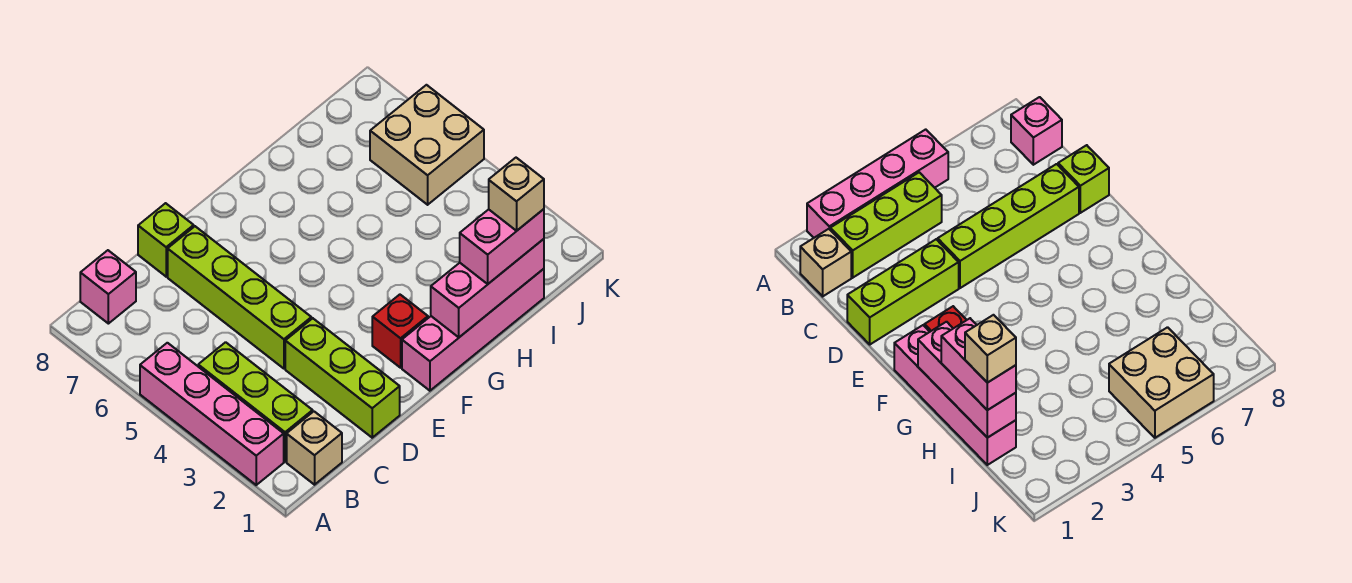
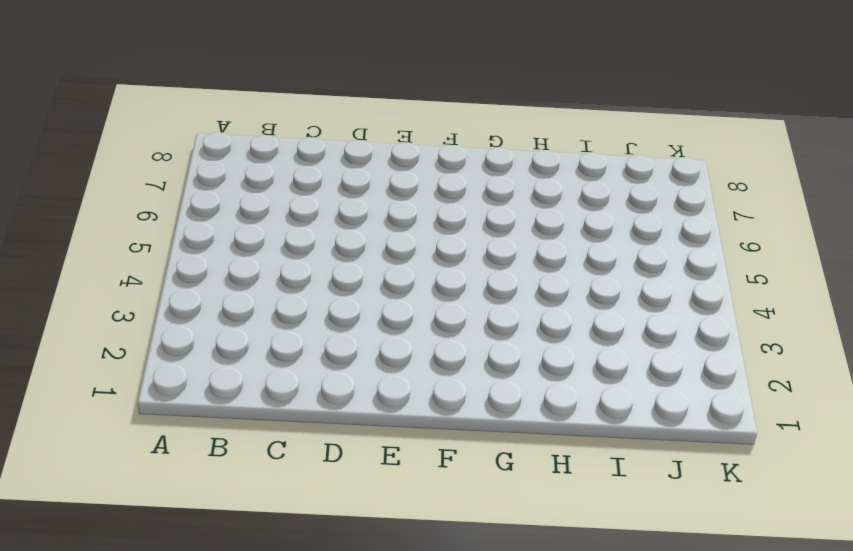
none -> pink brick A2:A5 level 1
none -> tan brick B1 level 1
none -> lime brick B2:B4 level 1

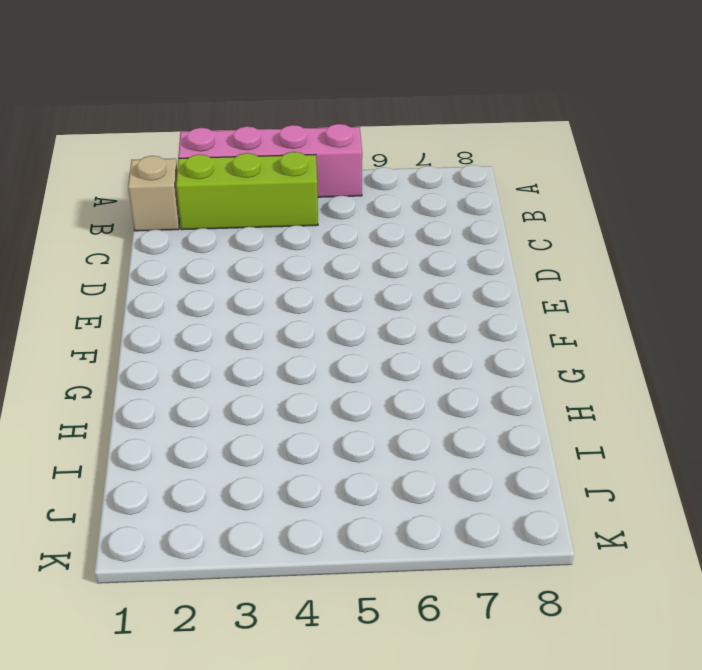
none -> pink brick B8 level 1
none -> lime brick D1:D3 level 1
none -> lime brick D4:D7 level 1

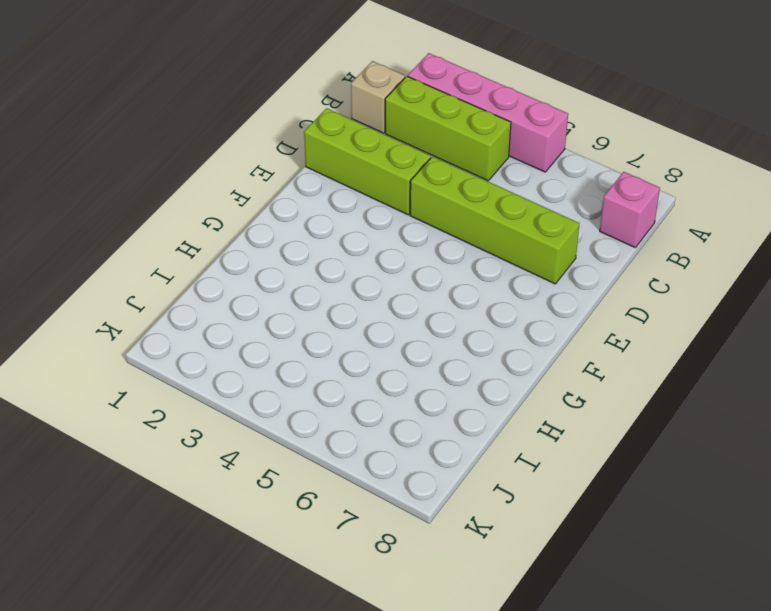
none -> lime brick D8 level 1
none -> pink brick F1:I1 level 1
none -> red brick F2 level 1

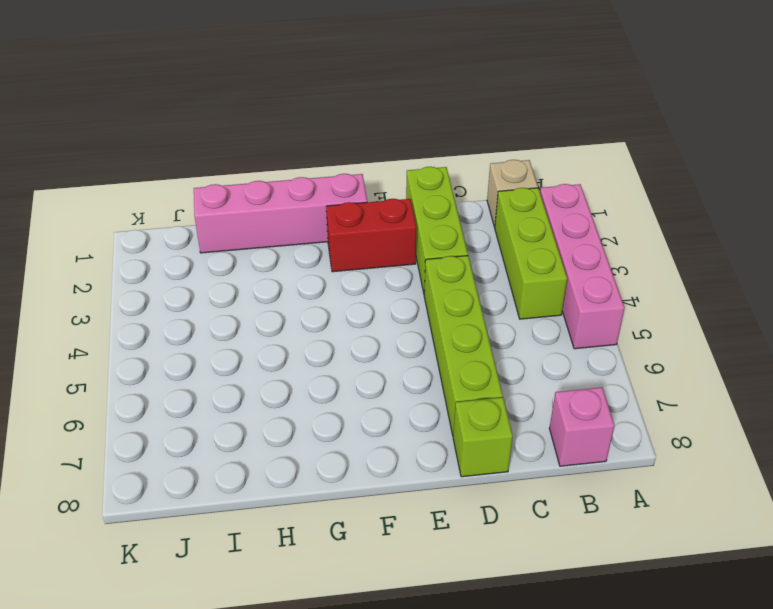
red brick E2:F2 level 1 -> red brick F2 level 1
none -> tan brick J5:K6 level 1
none -> pink brick G1:I1 level 2
none -> pink brick H1:I1 level 3

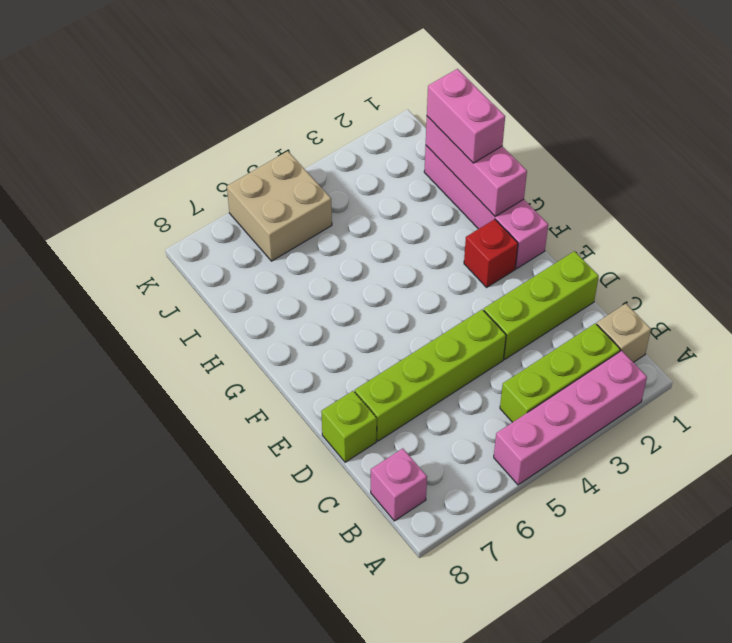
none -> tan brick I1 level 4

